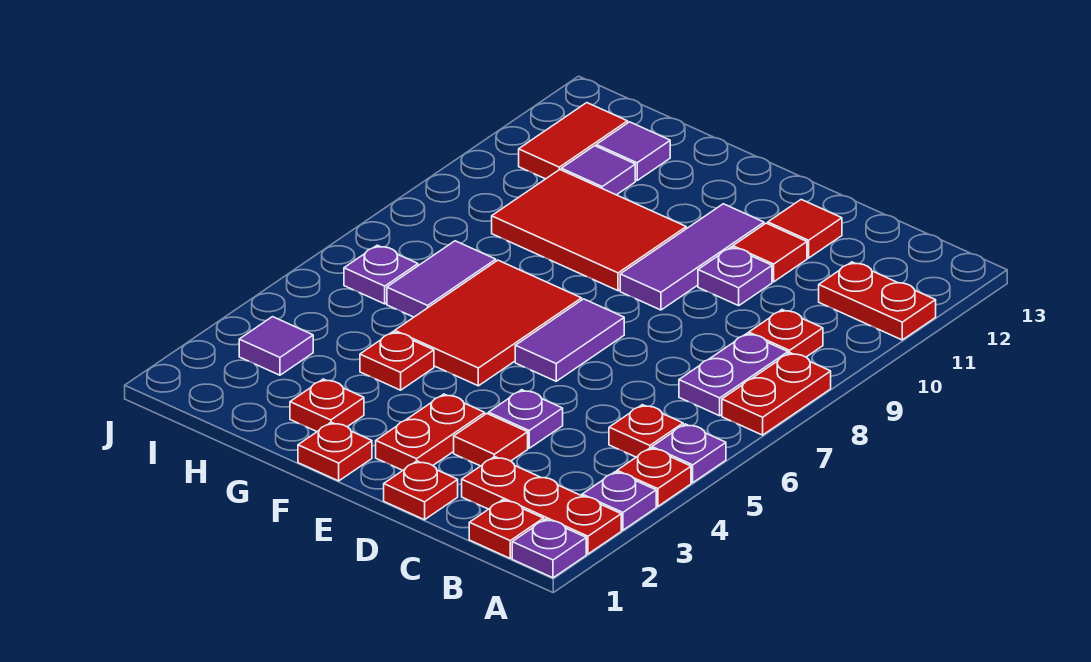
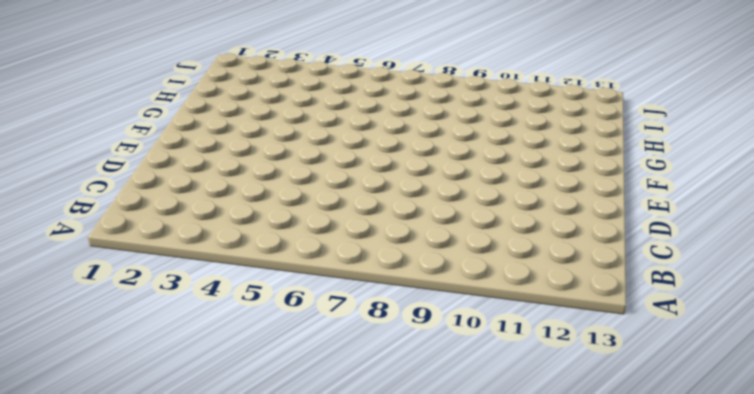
none -> purple plate A1 level 1
none -> red plate A2:C2 level 1
none -> purple plate A3 level 1
none -> red plate A4 level 1

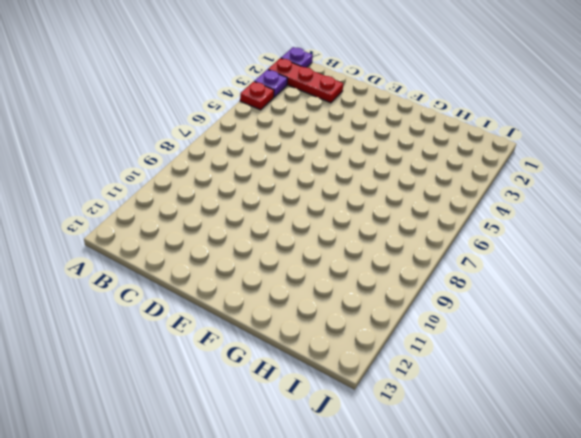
none -> purple plate A5 level 1
none -> red plate A7:A8 level 1
none -> red plate A11:B11 level 1
none -> red plate B1 level 1

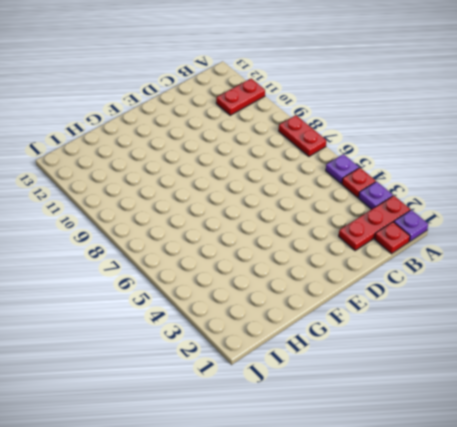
none -> red plate B5 level 1
none -> purple plate B7:B8 level 1
none -> red plate B9 level 1
none -> red plate D1 level 1

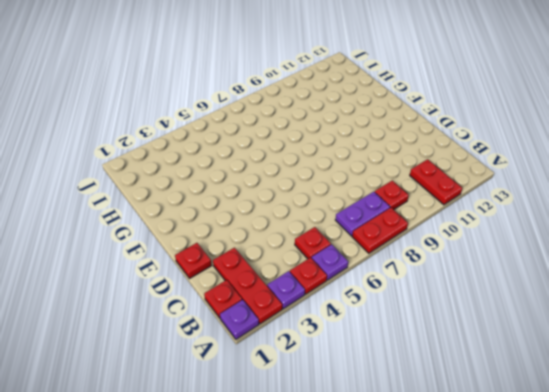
none -> red tile D3 level 1
none -> purple plate D4 level 1
none -> purple plate D10 level 1
none -> red tile D11 level 1

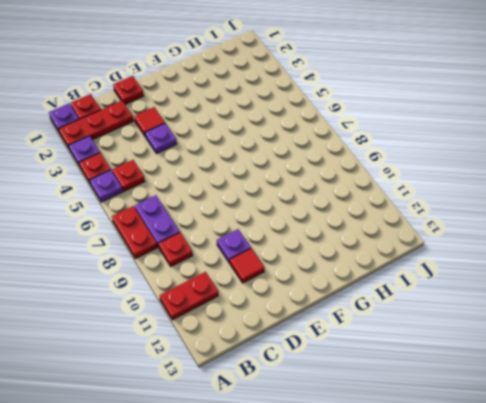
none -> red tile D12 level 1
none -> red plate E2:E3 level 1
none -> purple tile E6:E7 level 1
none -> purple tile E9:E11 level 1

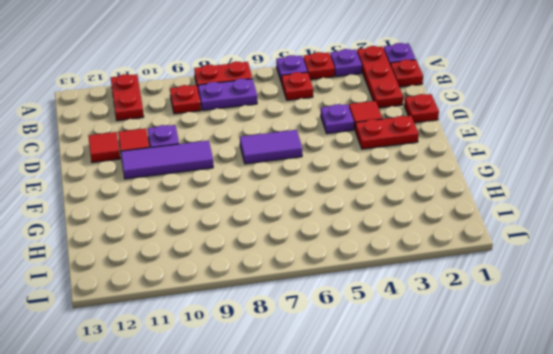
none -> red plate F1 level 1
none -> red tile F5:G7 level 1
none -> red tile F9:H10 level 1
none -> red plate G2 level 1

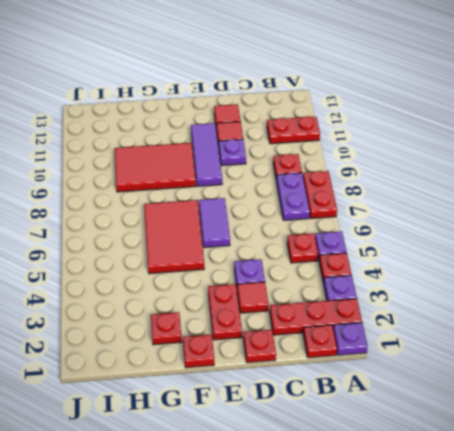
none -> red plate G4 level 1
none -> purple tile H6:H7 level 1
none -> purple tile H11 level 1
none -> purple tile H12 level 1

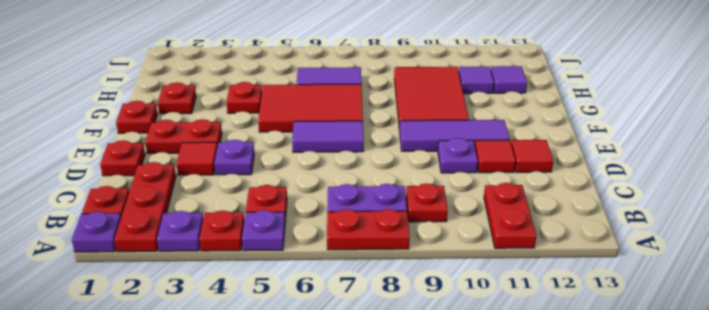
none -> purple tile I3 level 1
none -> purple plate I6 level 1
none -> red tile I11:I12 level 1

